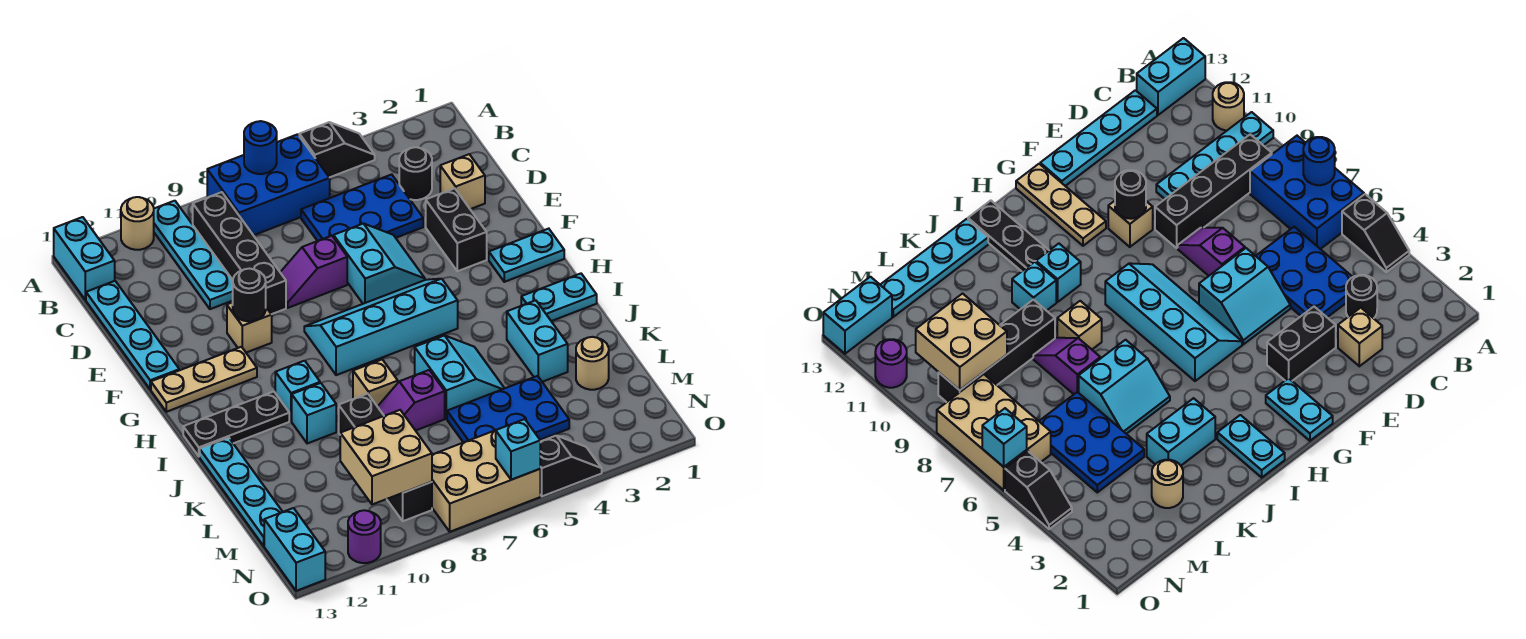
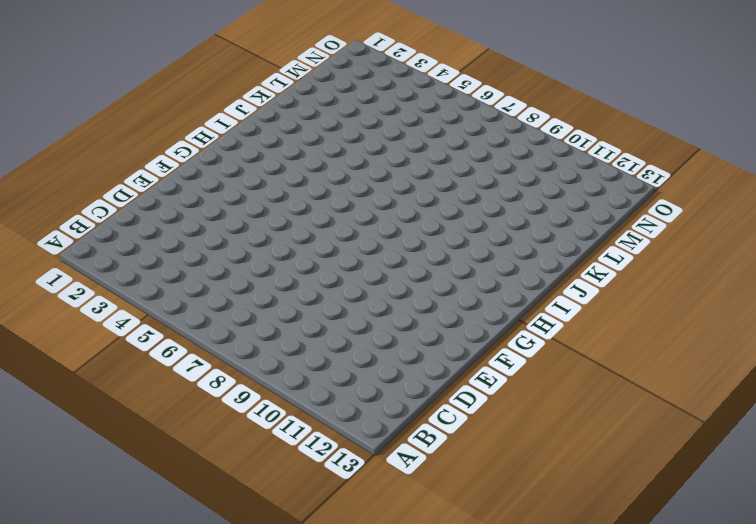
none -> black slope A4:A5 level 1 top 5
none -> blue brick A6:B8 level 1
none -> cyan plate A10:D10 level 1
none -> tan round brick A11 level 1

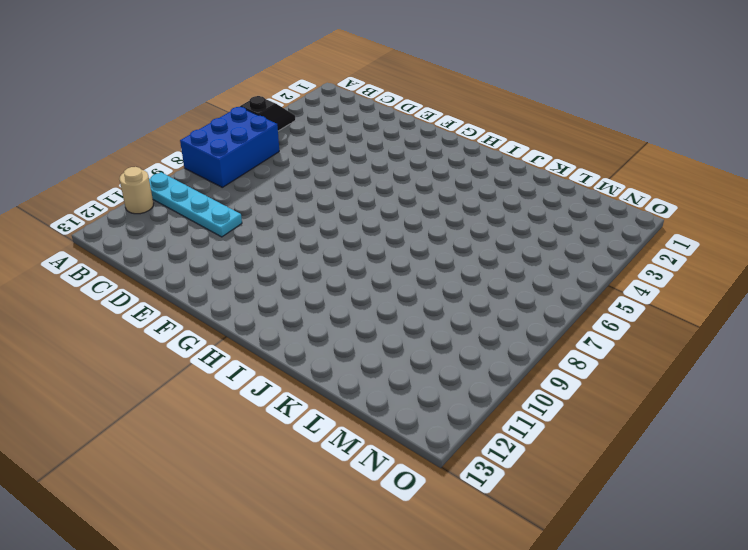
none -> cyan brick A13:B13 level 1
none -> black brick B9:E9 level 1
none -> black round brick C3 level 1
none -> blue plate C4:D6 level 1

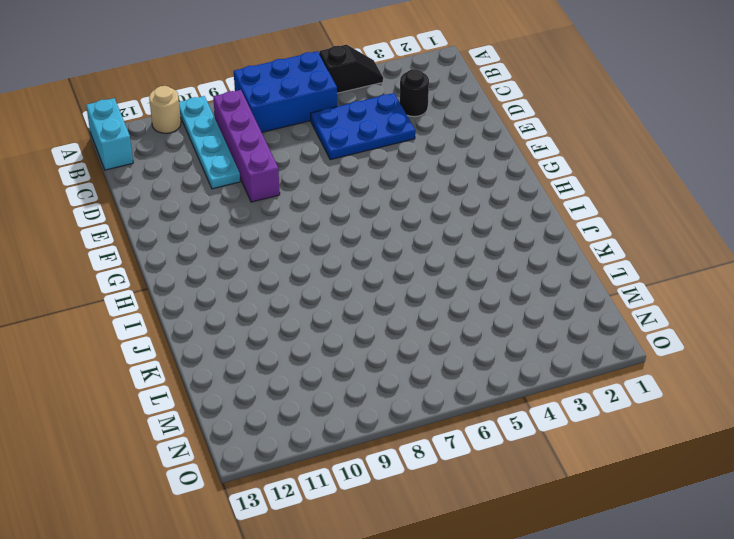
purple brick B9:E9 level 1 -> black brick B9:E9 level 1
none -> cyan plate C13:F13 level 1
none -> tan brick D2 level 1
none -> black brick E3:F3 level 1
none -> cyan slope E5:F6 level 1 top 6

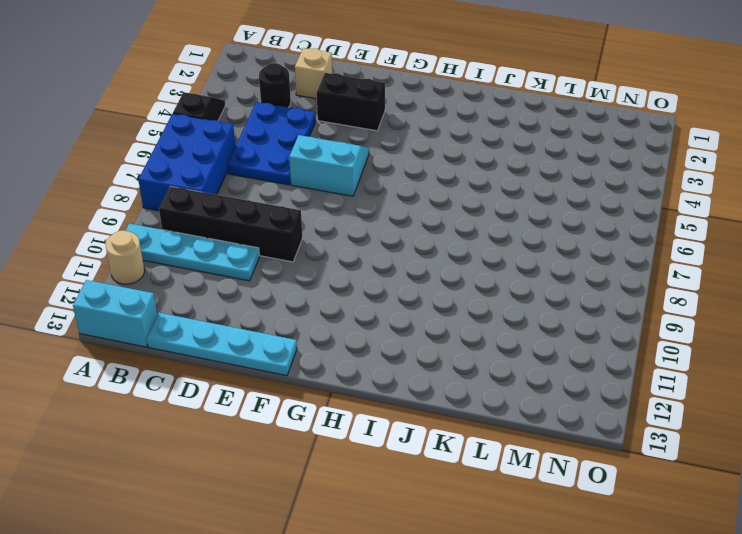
none -> purple slope E7:E8 level 1 top 7
none -> tan brick F10 level 1
none -> cyan plate G1:G2 level 1
none -> cyan slope G5:H8 level 1 top H

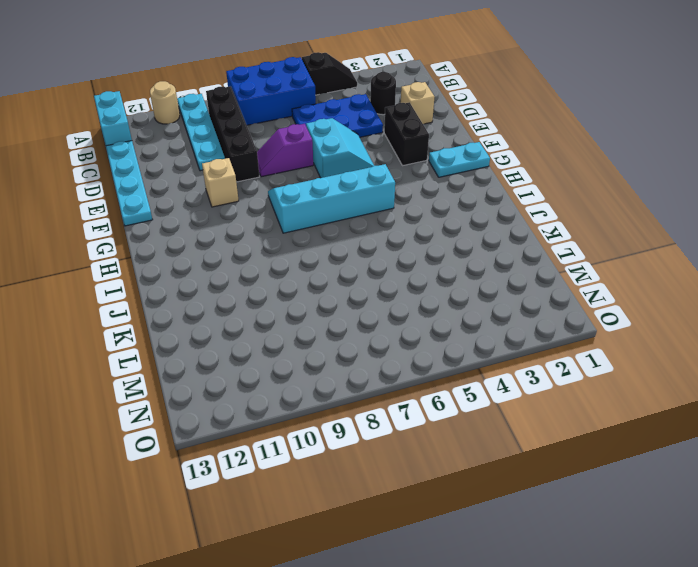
none -> tan plate G11:G13 level 1
none -> cyan plate I1:I2 level 1
none -> cyan brick I10 level 1
none -> black plate I11:I13 level 1

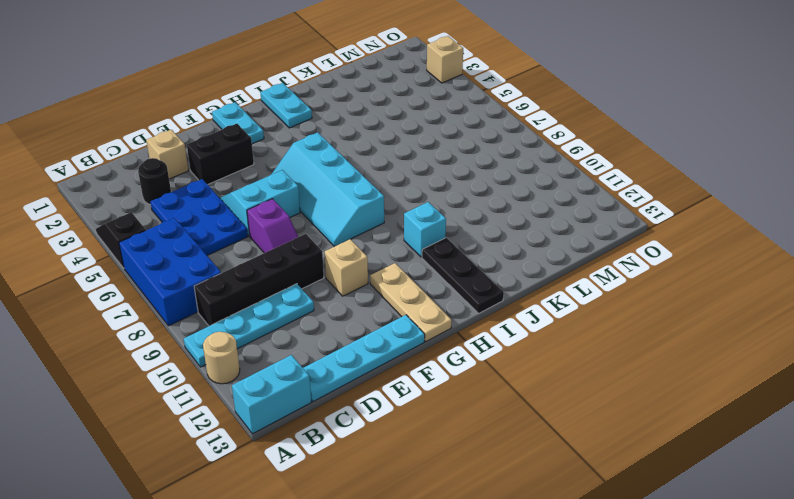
tan brick O3 level 1 -> tan brick J8 level 1
none -> cyan brick J3:K3 level 1
none -> cyan slope J5:K6 level 1 top 6
none -> cyan brick J10 level 1
none -> cyan plate J13:M13 level 1

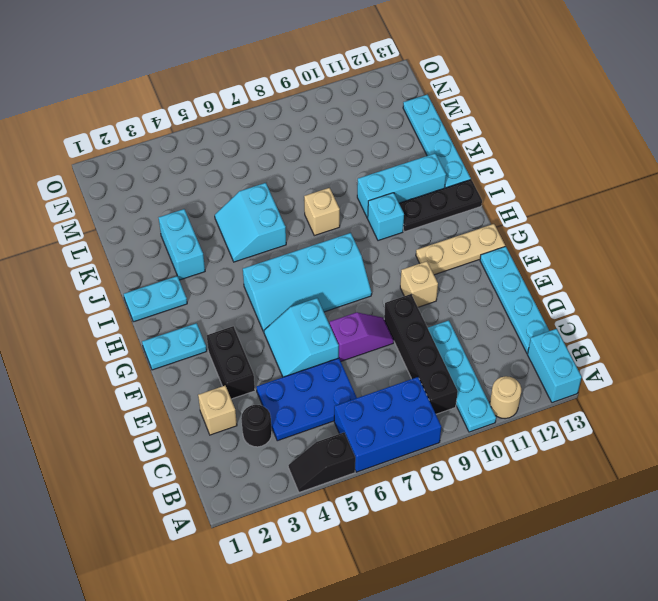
cyan brick J10:J12 level 1 -> cyan brick J10 level 1
none -> purple slope K7:K8 level 1 top 7
none -> black brick K9:N9 level 1
none -> tan round brick L2 level 1
none -> blue plate L4:M6 level 1

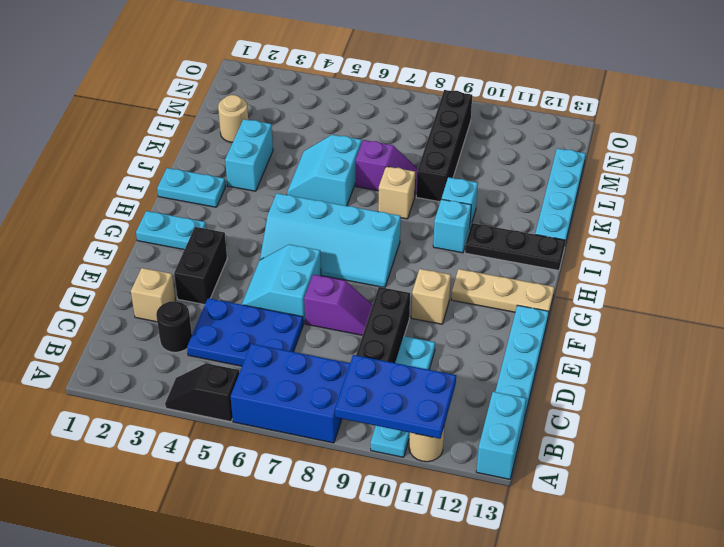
blue plate A9:B11 level 2 -> blue plate L4:M6 level 1
none -> tan brick N6:O8 level 1
none -> cyan brick N13:O13 level 1
none -> black slope O4:O5 level 1 top 5
none -> purple round brick O11 level 1

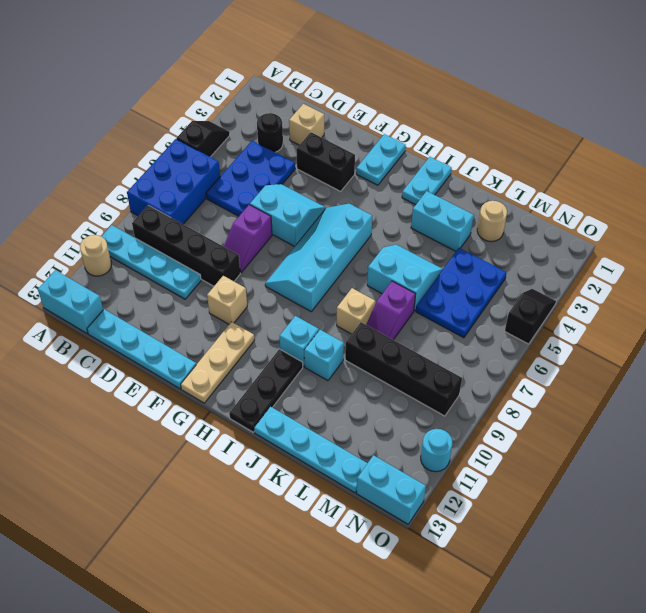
cyan round brick O11 level 1 -> purple round brick O11 level 1
none -> tan brick N6:O8 level 1
none -> blue round brick A7 level 2
none -> black round brick F10 level 2
none -> tan brick M9:N10 level 2

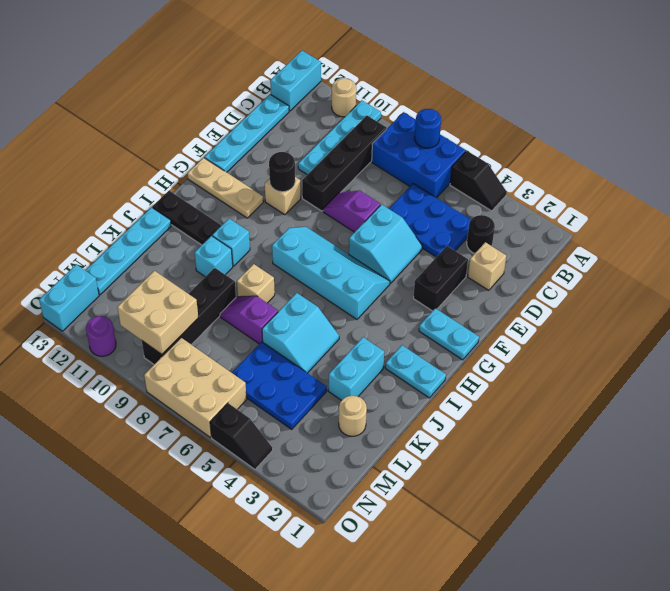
none -> cyan brick O6 level 2

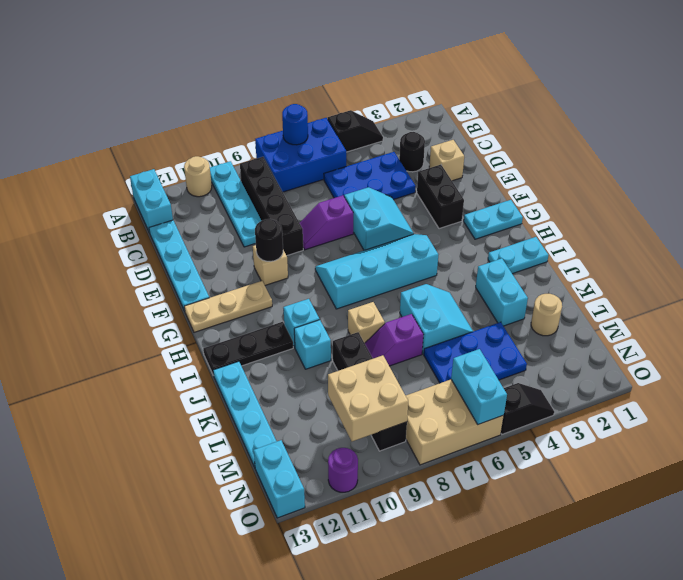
cyan brick N6:O6 level 2 -> cyan brick O6 level 2

